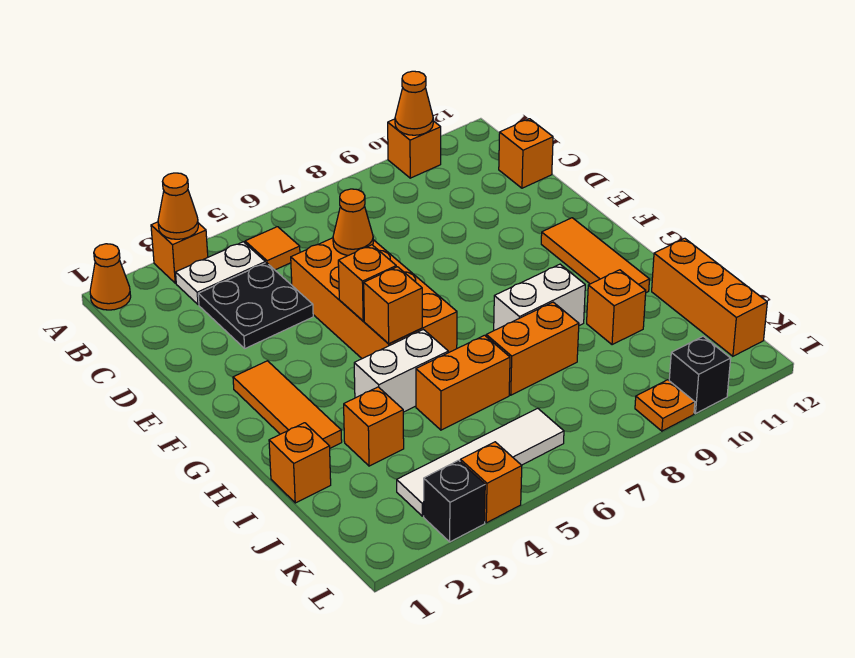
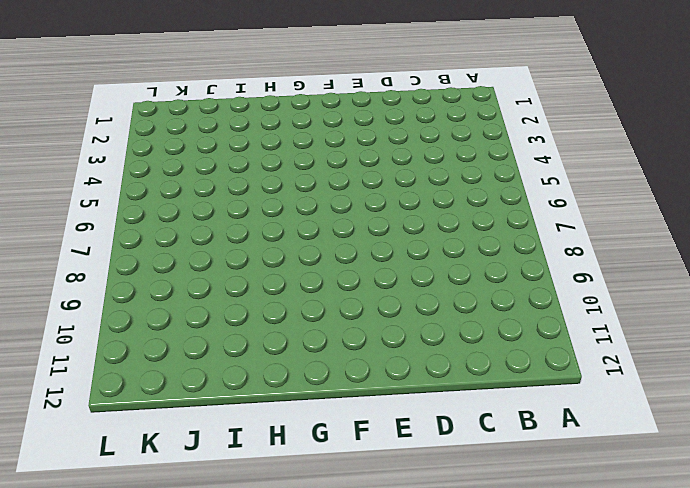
none -> orange cone A1 level 1
none -> orange brick A3 level 1
none -> orange brick A10 level 1

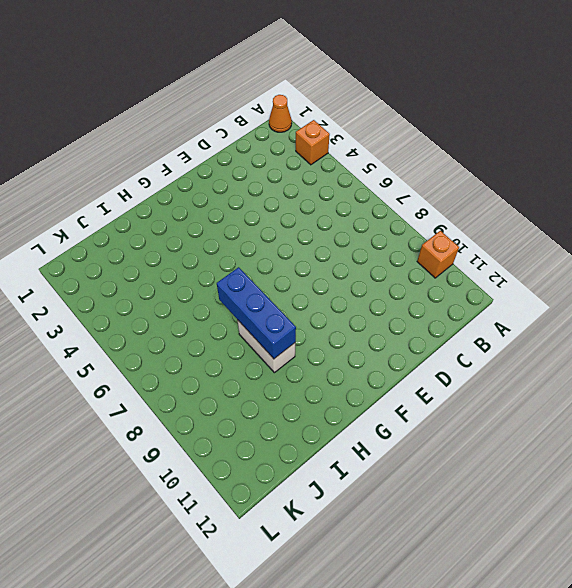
blue brick H7:H9 level 2 -> none
none -> white plate B3:B4 level 1
none -> orange tile B5 level 1
none -> black plate C3:D4 level 1

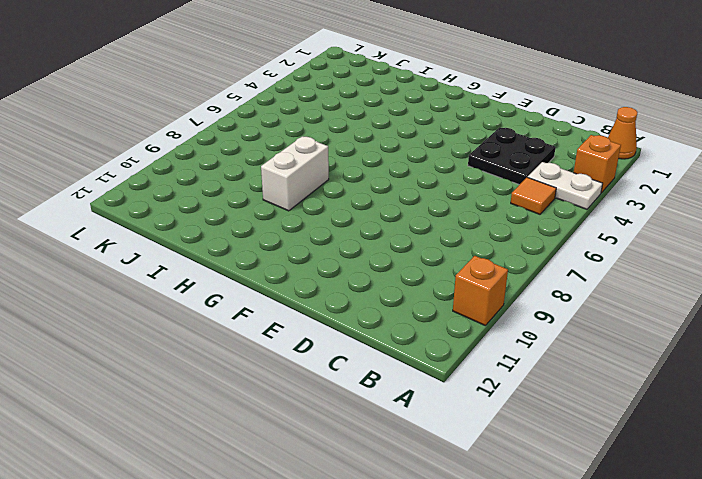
white plate A4:B4 level 1 -> white plate B3:B4 level 1
none -> orange brick C12 level 1
none -> orange brick D5:G6 level 1
none -> orange tile F2:H2 level 1

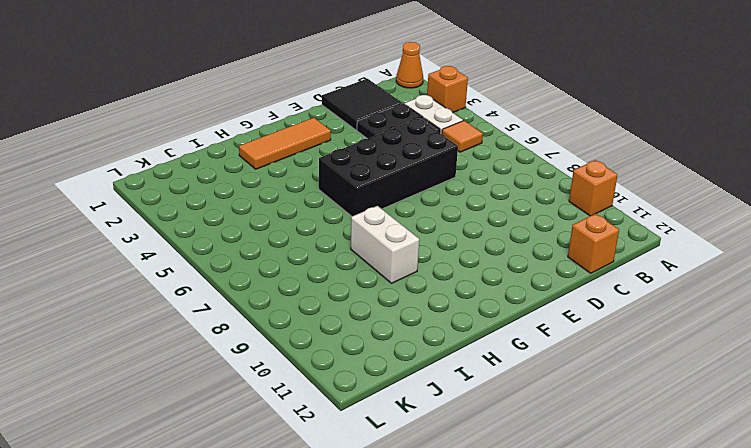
black tile C1:D2 level 1 -> none
black brick D5:G6 level 1 -> orange brick D5:G6 level 1
none -> orange tile F11:H11 level 1
none -> white brick H4:H5 level 1
none -> orange brick I1 level 1

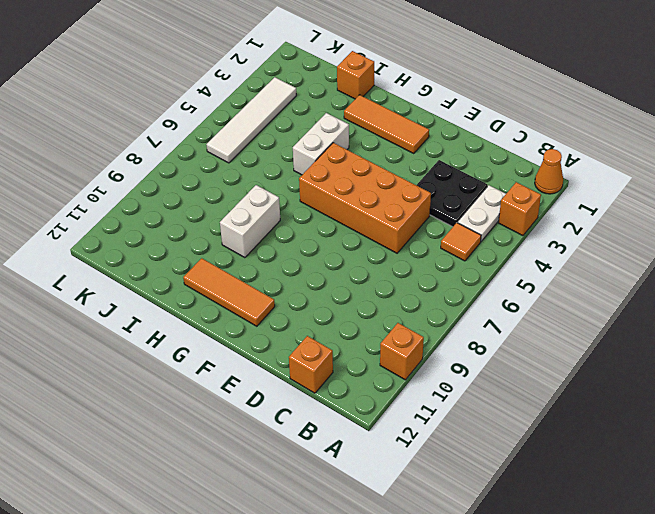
none -> orange brick I3 level 1
none -> orange brick I5:I6 level 1
none -> orange brick I7:I8 level 1

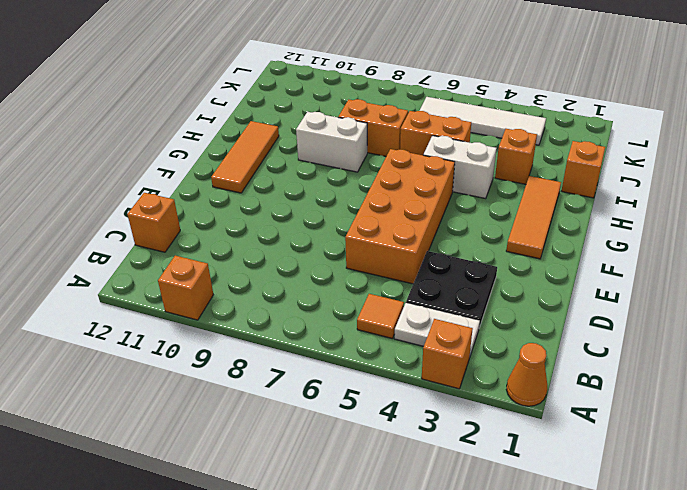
none -> orange brick I10 level 1
none -> orange brick I12:K12 level 1
none -> black brick L3 level 1

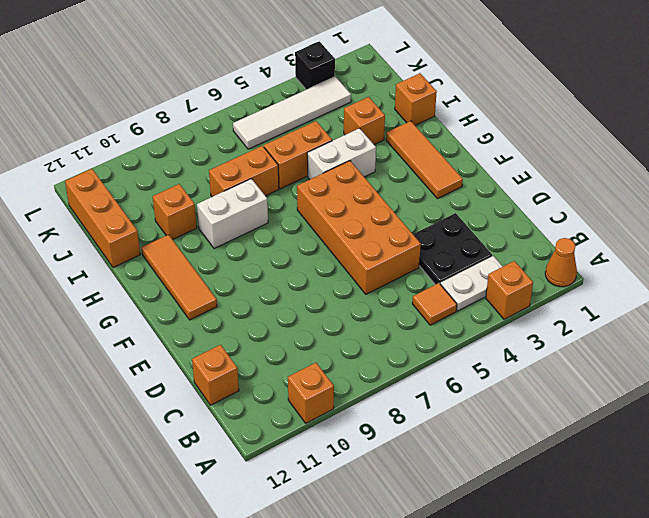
none -> orange brick L4 level 1
none -> orange plate L9 level 1
none -> black brick L10 level 1

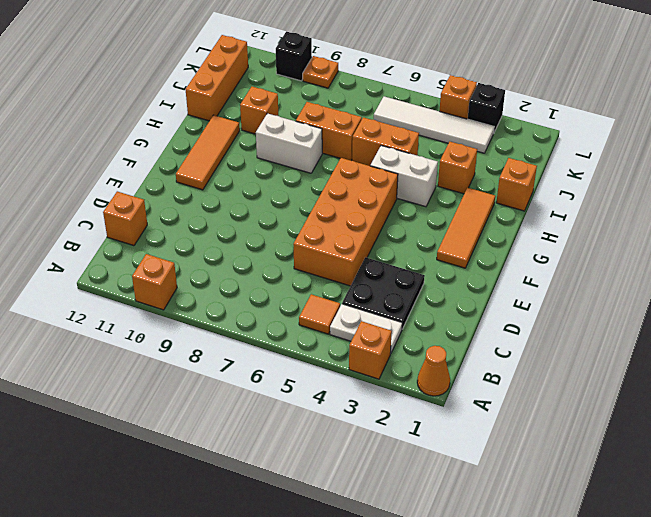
none -> orange cone A3 level 2
none -> orange cone A10 level 2
none -> orange cone D6 level 2

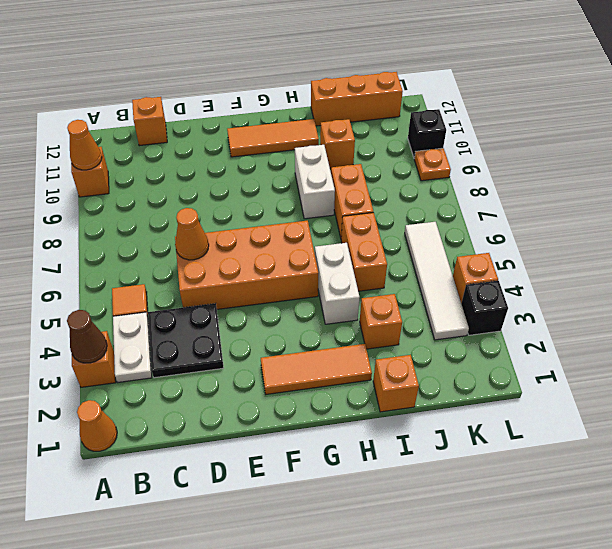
brown cone A3 level 2 -> orange cone A3 level 2
none -> orange brick F5 level 2
none -> orange brick G5 level 2

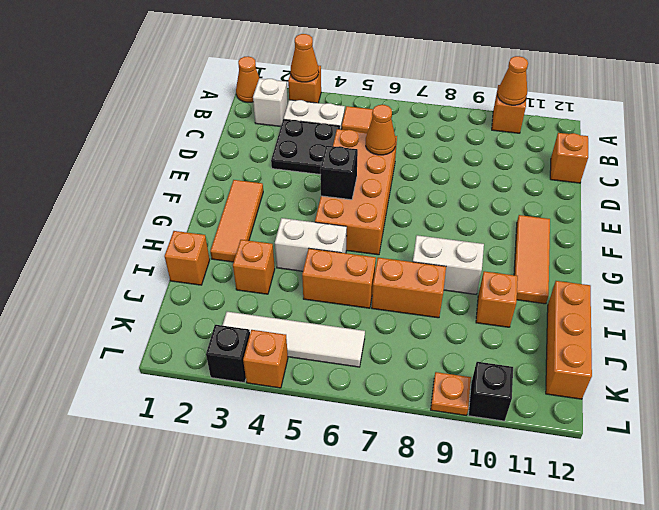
white brick B2 level 1 -> none
black brick F5 level 2 -> orange brick F5 level 2
none -> orange brick G5 level 2

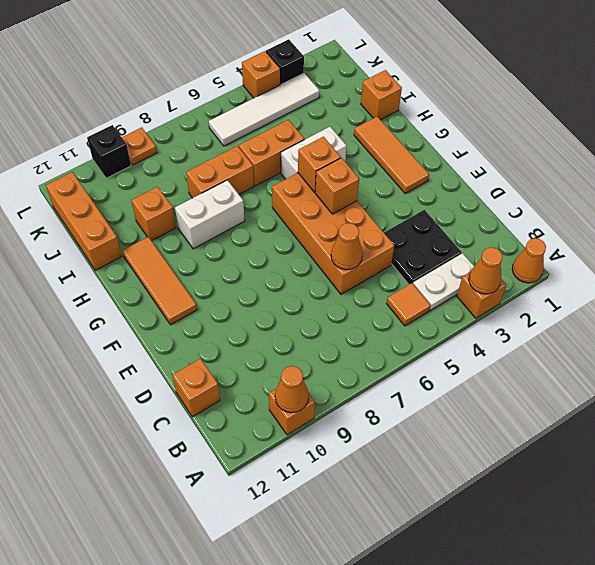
none -> orange brick I3 level 1

